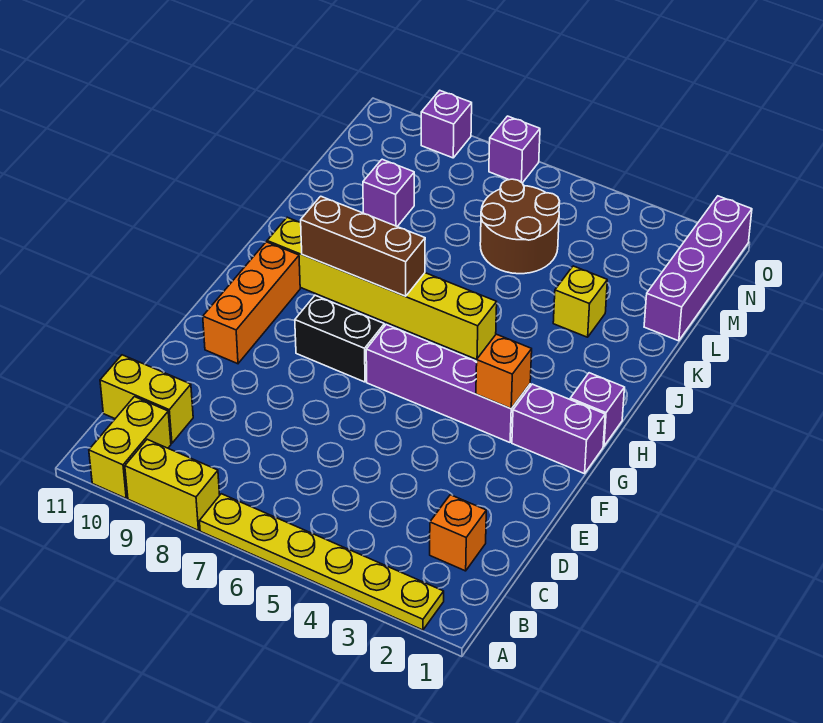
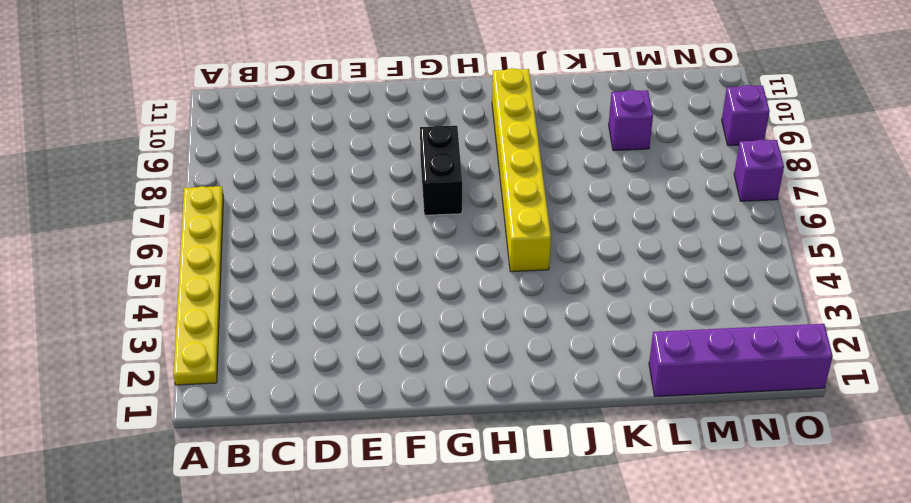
none -> yellow brick A8:A9 level 1
none -> yellow brick A10:B10 level 1
none -> orange brick C2 level 1

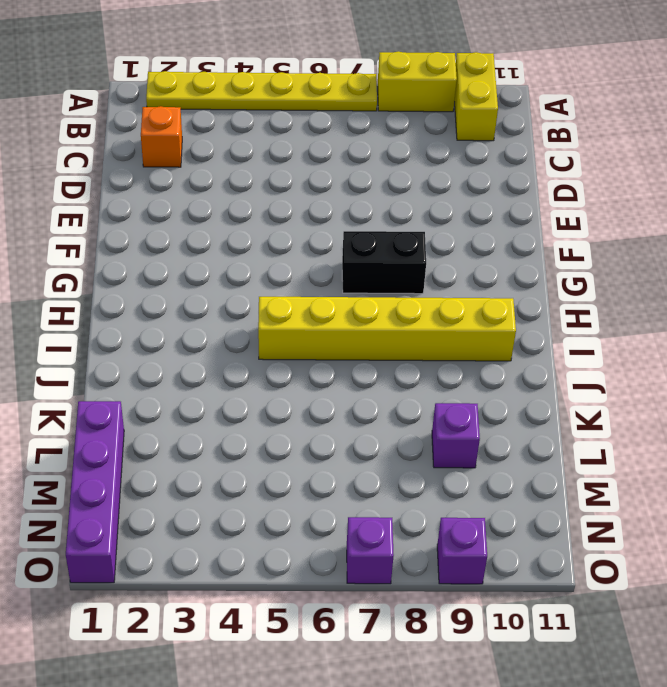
none -> yellow brick C10:C11 level 1
none -> orange brick F10:H10 level 1
none -> purple brick G1:G2 level 1

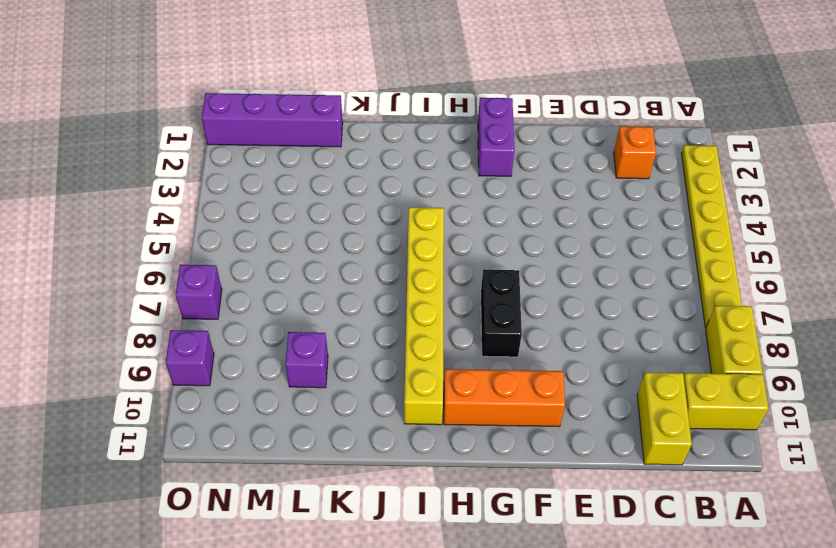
none -> purple brick G3:G6 level 1
none -> purple brick H1 level 1
none -> yellow brick K3 level 1

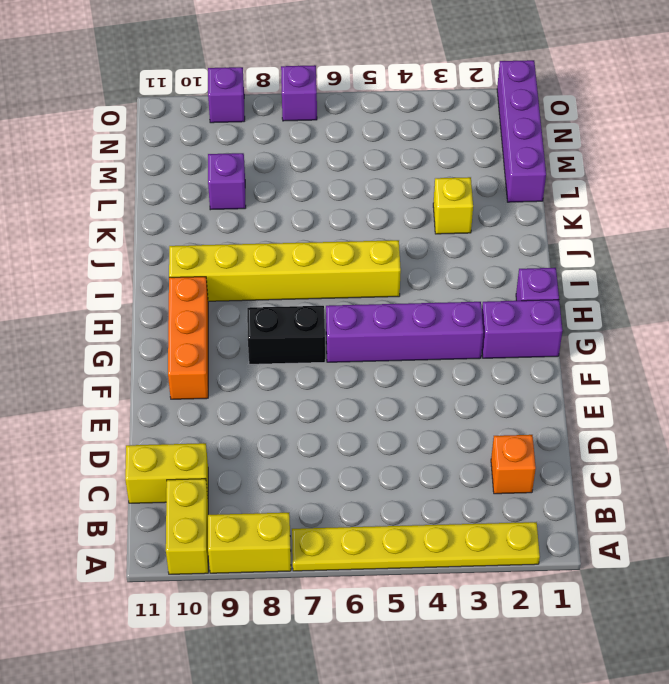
none -> brown round brick L5:M6 level 1
none -> orange brick G3 level 2
none -> brown brick I7:I9 level 2

